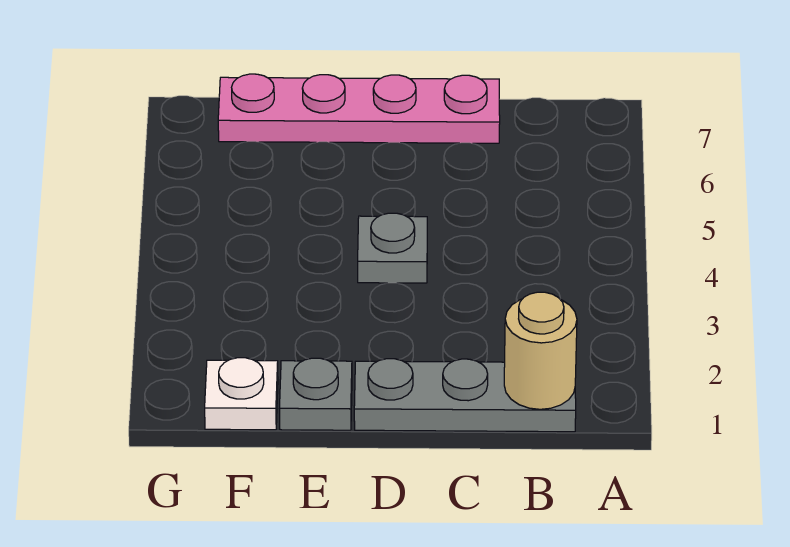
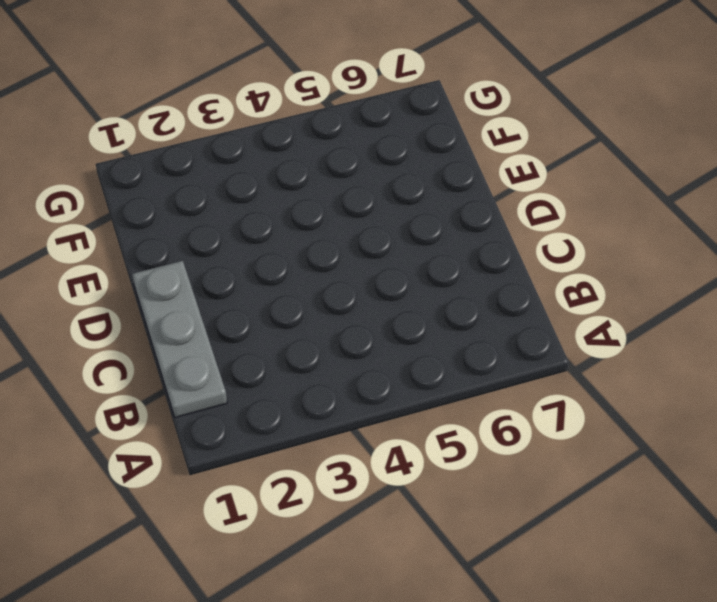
none -> pink plate C7:F7 level 1
none -> grey plate D4 level 1

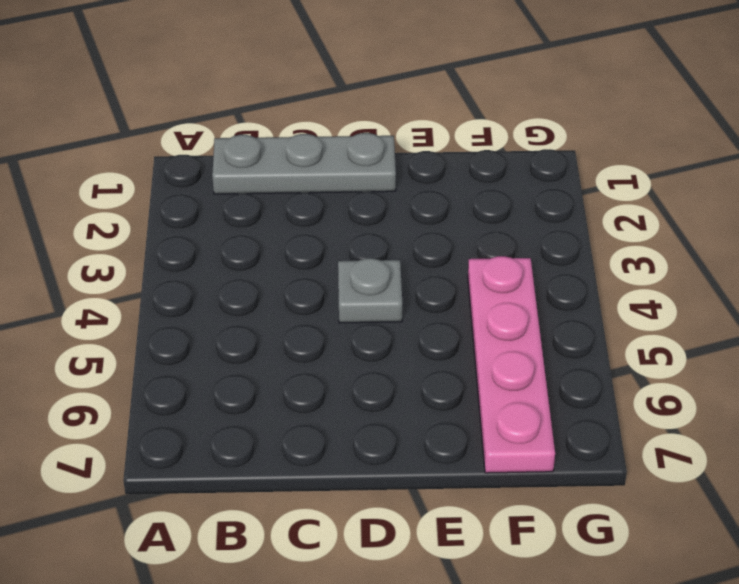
pink plate F4:F7 level 1 -> pink plate C7:F7 level 1
none -> grey plate E1 level 1
none -> white plate F1 level 1

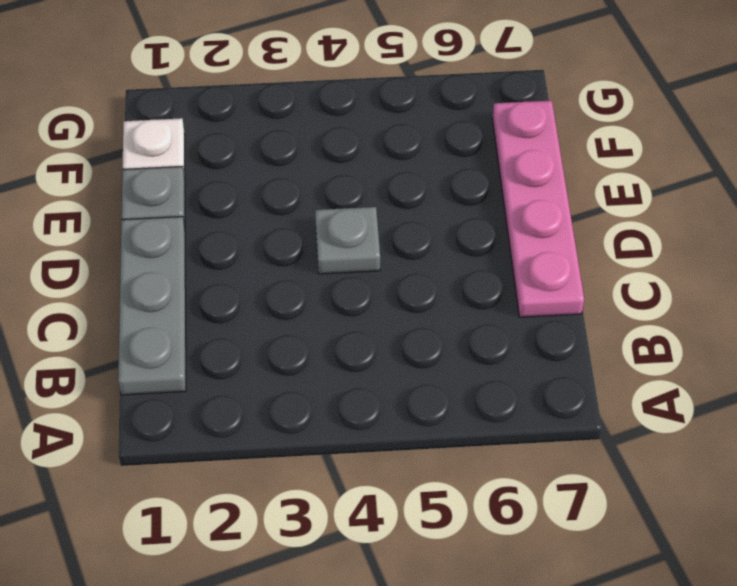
none -> tan round brick B1 level 2

